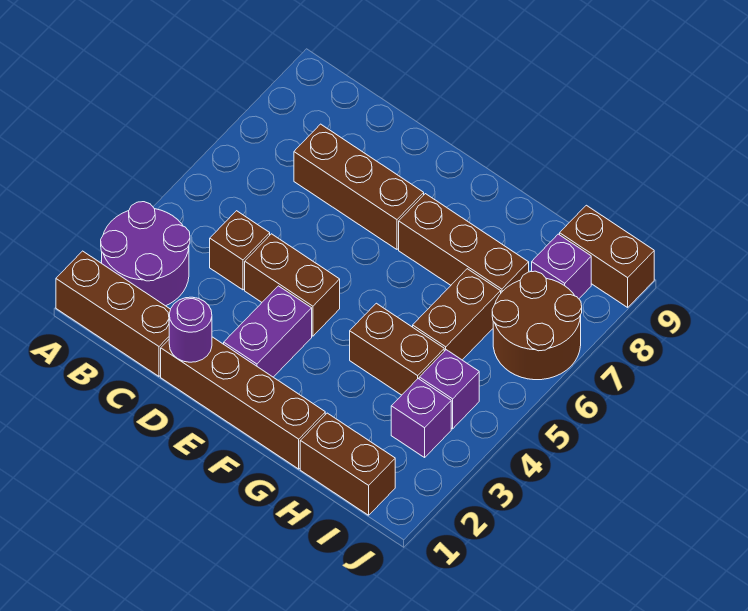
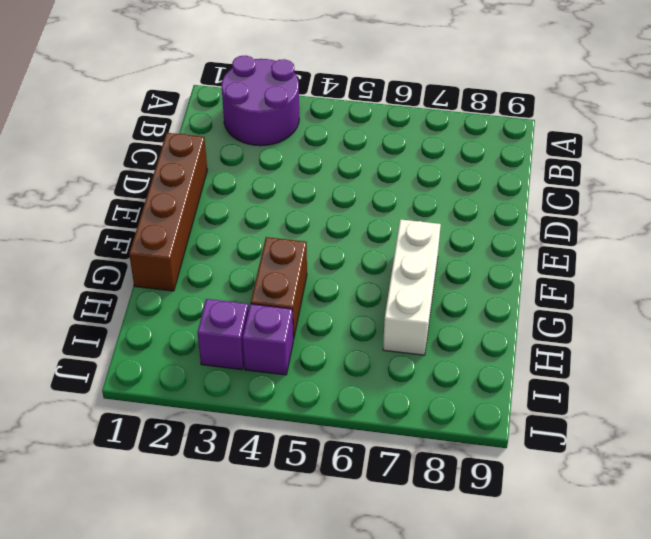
white brick F7:H7 level 1 -> brown brick F7:H7 level 1
none -> brown brick A1:C1 level 1
none -> brown brick C4 level 1
none -> brown brick C7:E7 level 1

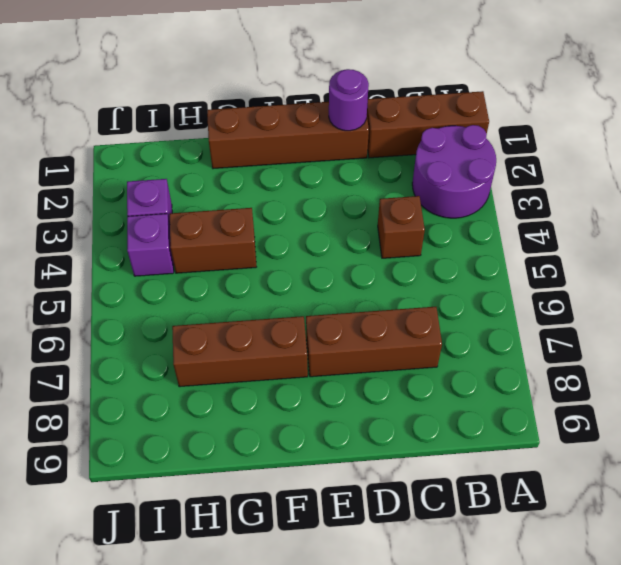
none -> brown brick D4:E4 level 1
none -> purple brick E2:E3 level 1
none -> brown brick H1:I1 level 1

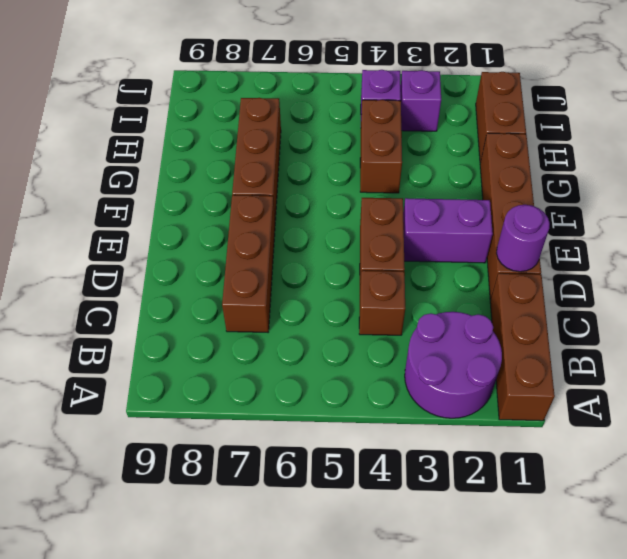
none -> brown brick H5:H6 level 1
none -> brown round brick I6:J7 level 1
none -> purple brick I8 level 1

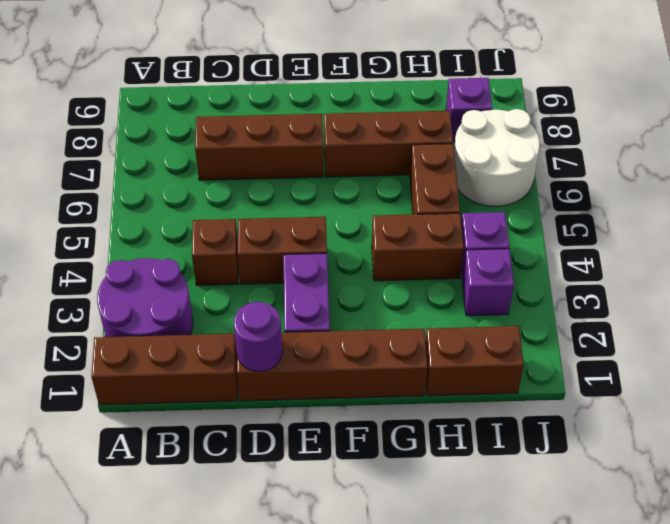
white round brick I6:J7 level 1 -> brown round brick I6:J7 level 1
none -> brown brick I9:J9 level 1

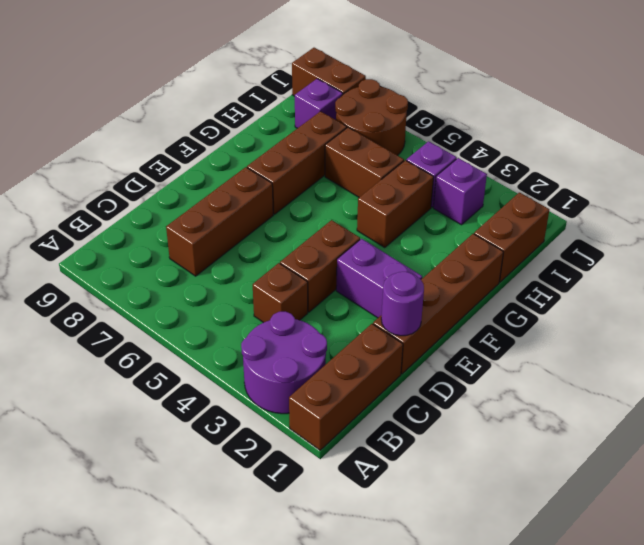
brown brick J8:J9 level 1 -> brown brick I9:J9 level 1

